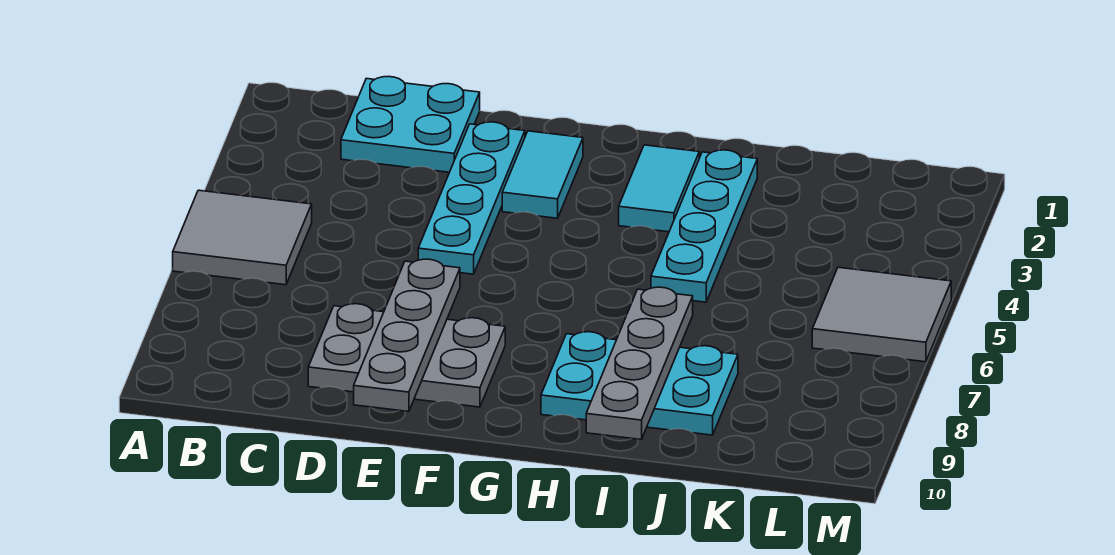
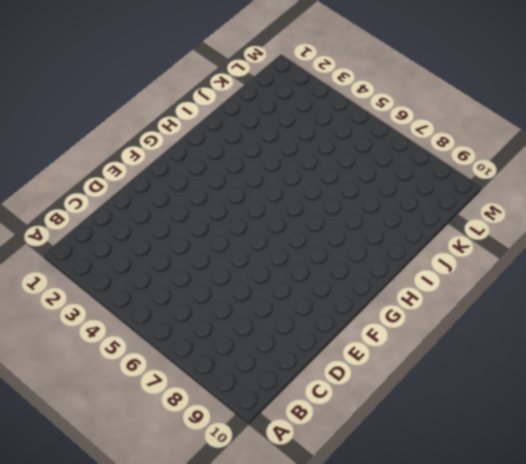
none -> grey tile A5:B6 level 1
none -> cyan plate C1:D2 level 1

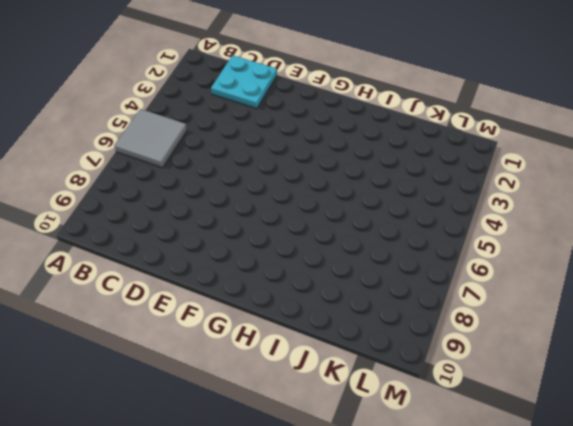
none -> grey plate D8:F9 level 1
none -> cyan plate E2:E5 level 1

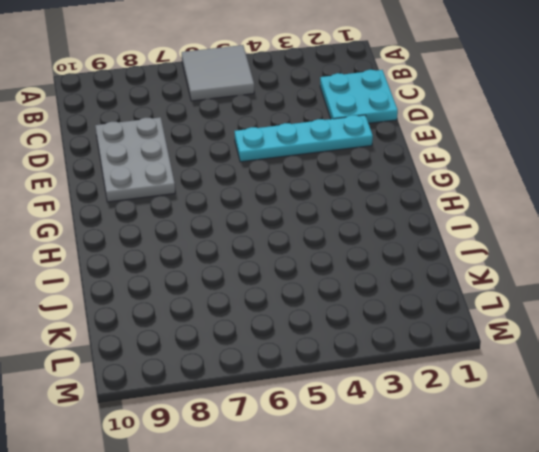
none -> cyan tile F2:F3 level 1
none -> cyan tile H2:H3 level 1

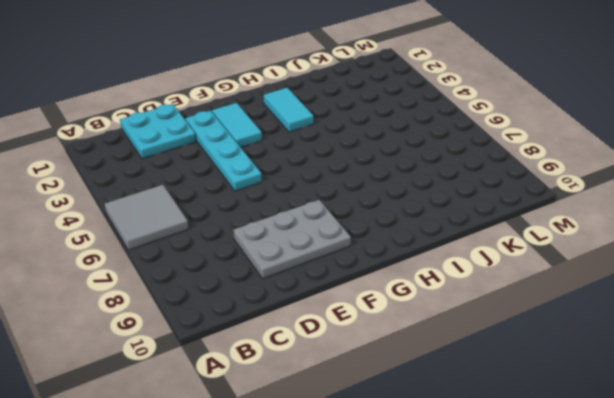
none -> cyan plate H8:J9 level 1
none -> cyan plate I2:I5 level 1

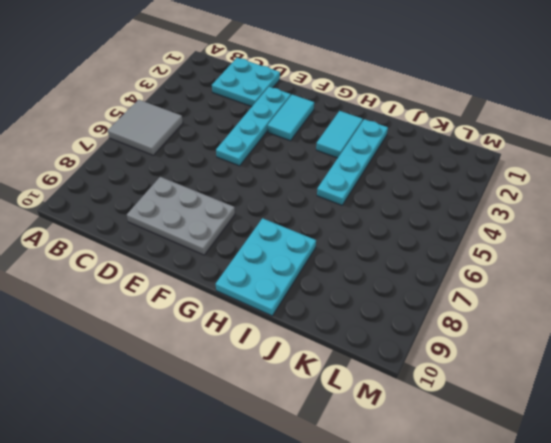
cyan plate H8:I10 level 1 -> cyan plate H8:J9 level 1
none -> grey tile L5:M6 level 1
none -> grey plate E7:E10 level 2

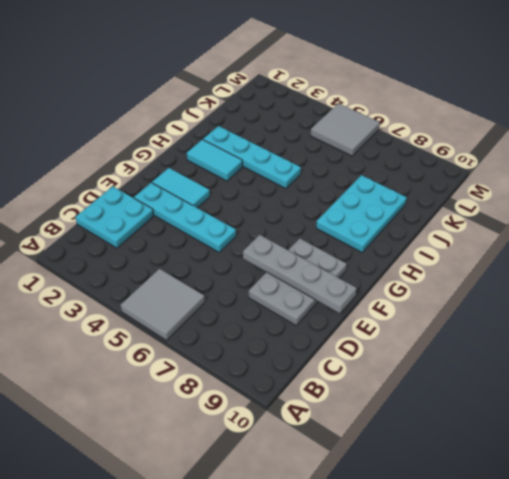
none -> grey plate I7:I10 level 2

